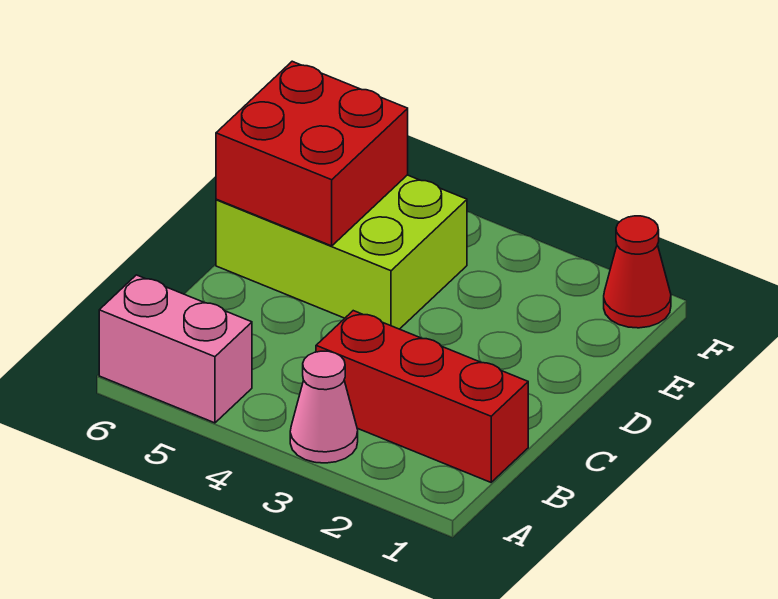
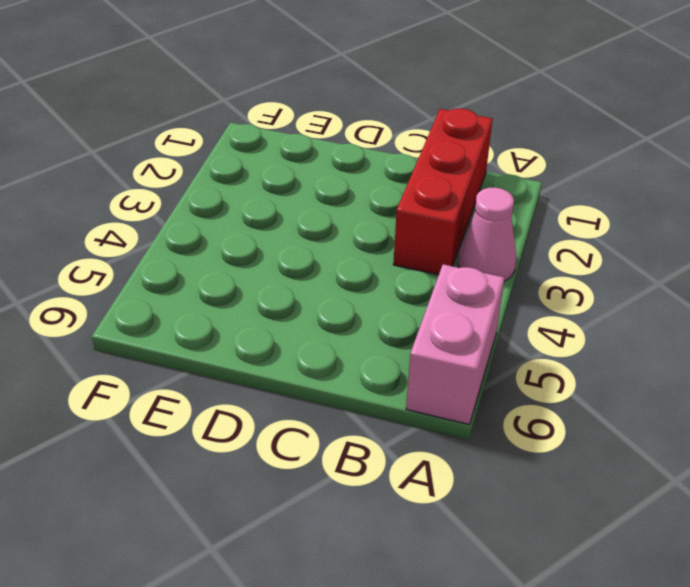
none -> lime brick D4:E6 level 1
none -> red cone F1 level 1

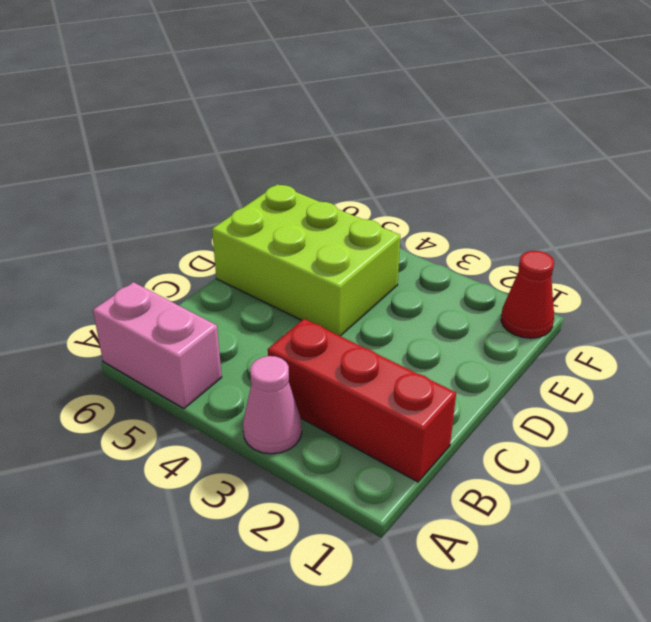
none -> red brick D5:E6 level 2

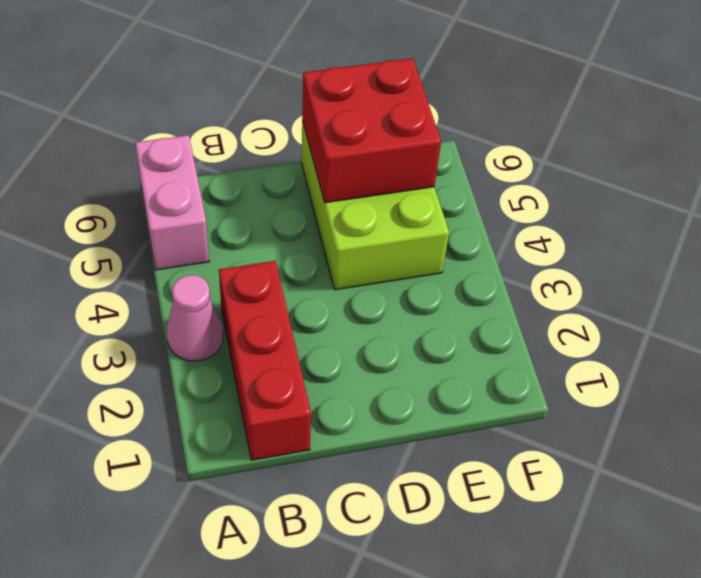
none -> red cone F1 level 1

